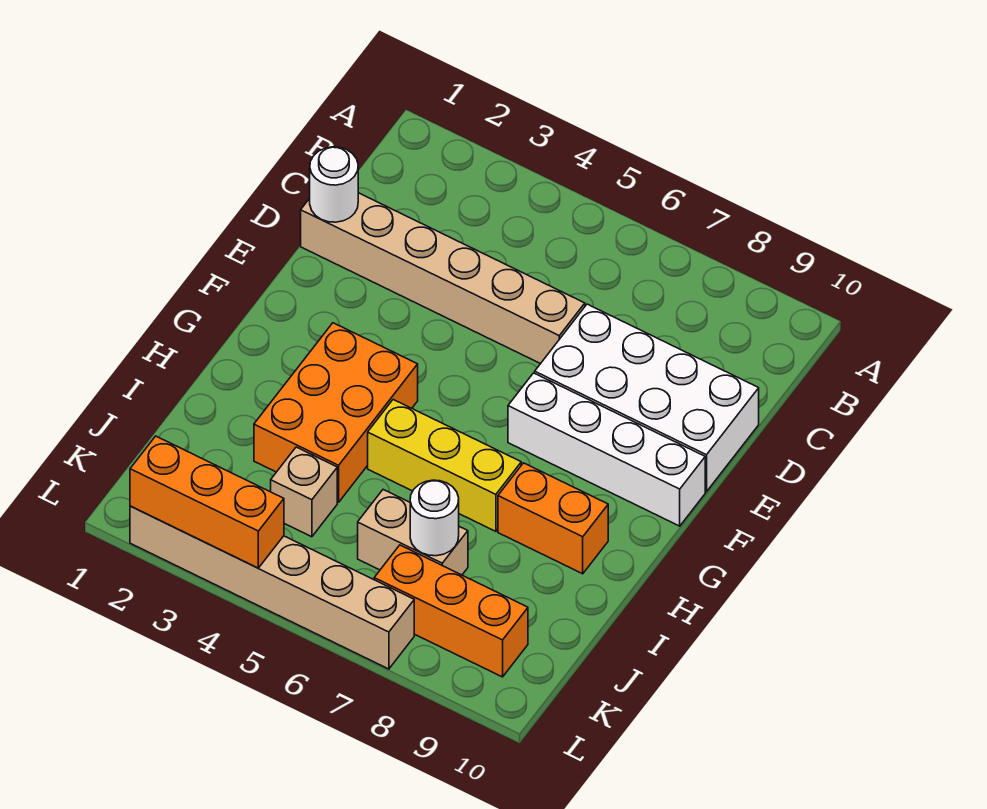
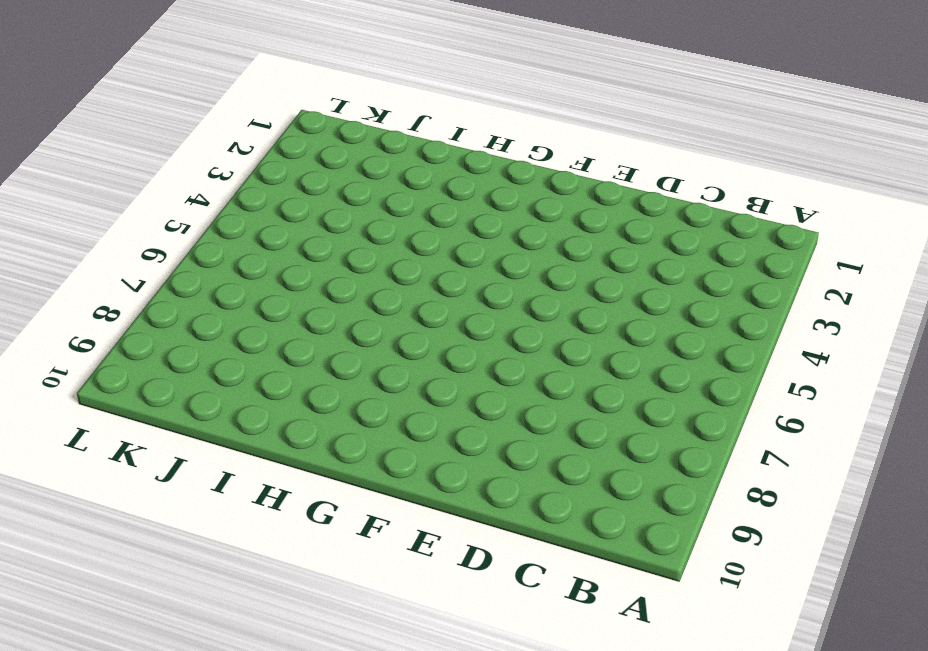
none -> tan brick D1:D6 level 1
none -> white brick D7:E10 level 1
none -> white brick F7:F10 level 1

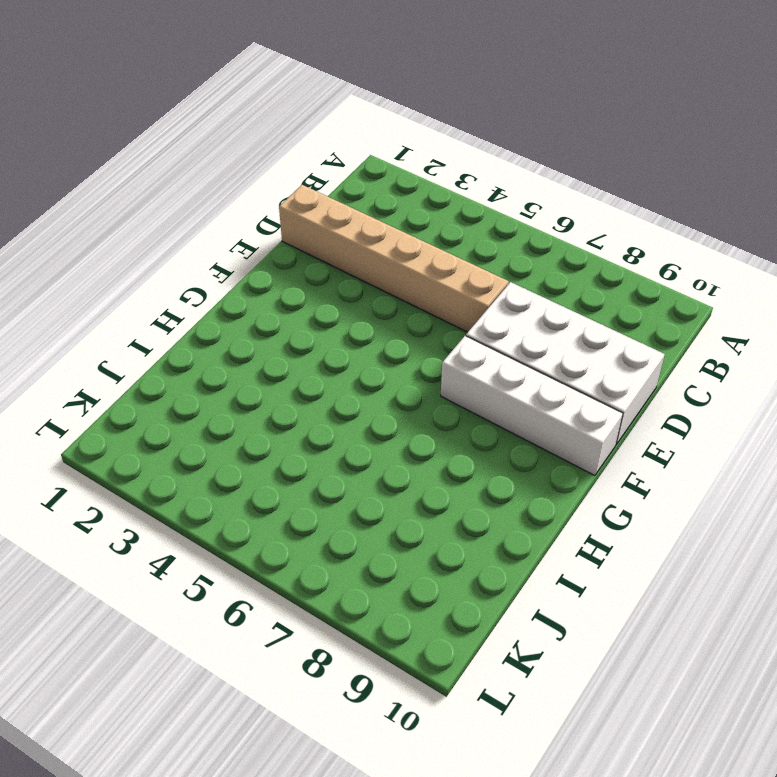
none -> orange brick G3:I4 level 1
none -> yellow brick H5:H7 level 1
none -> orange brick H8:H9 level 1

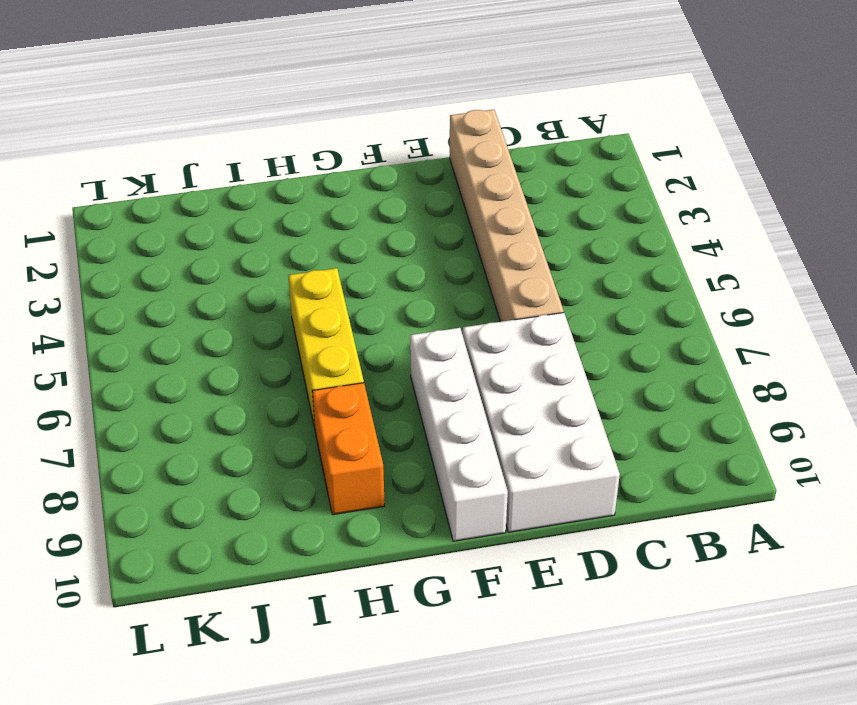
none -> orange brick G3:I4 level 1
none -> tan brick J4 level 1
none -> tan brick J6:J7 level 1

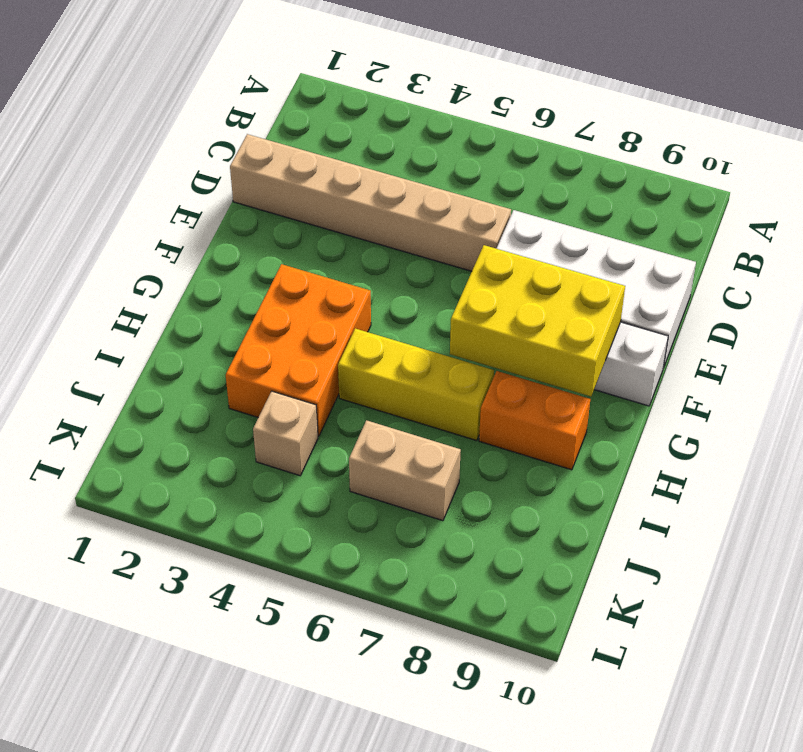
yellow brick F7:G9 level 2 -> none
none -> orange brick K7:K9 level 1
none -> tan brick L2:L7 level 1
none -> white round brick D1 level 2

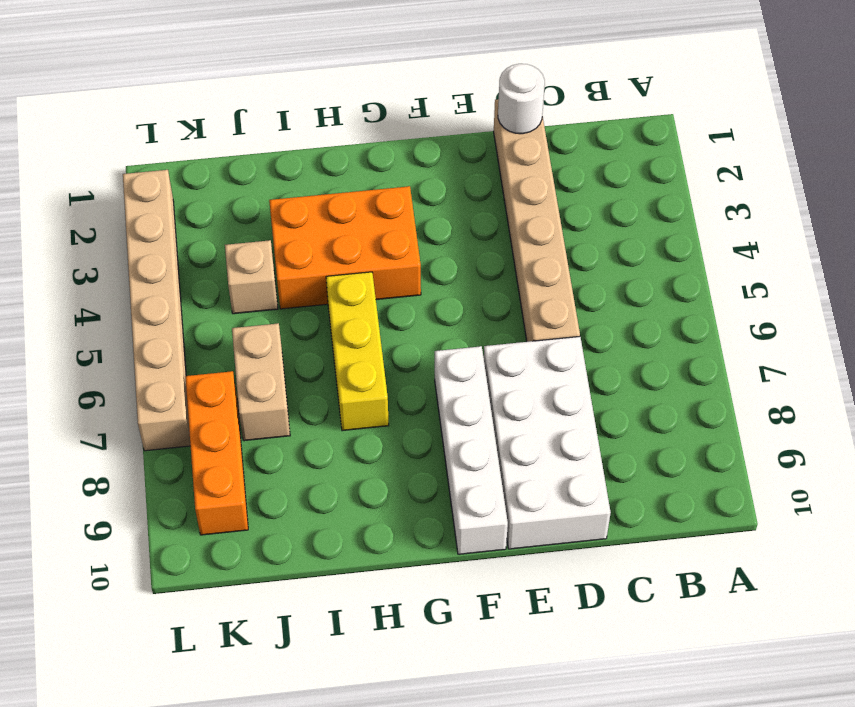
none -> orange brick H8:H9 level 1
none -> white round brick J7 level 2
none -> orange brick L2:L4 level 2

